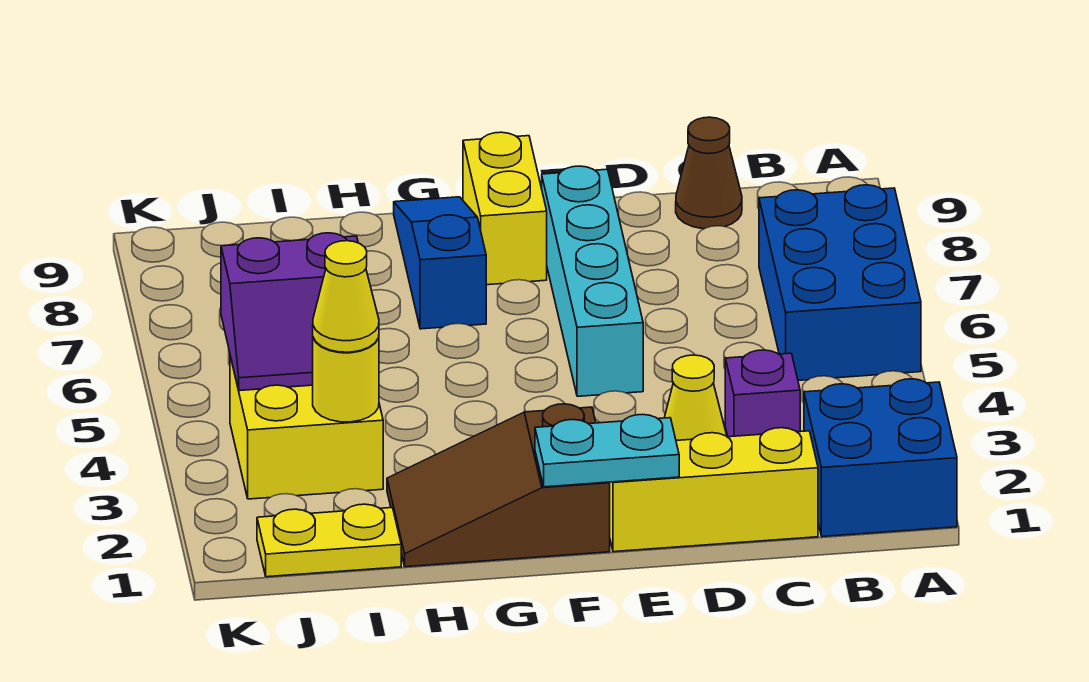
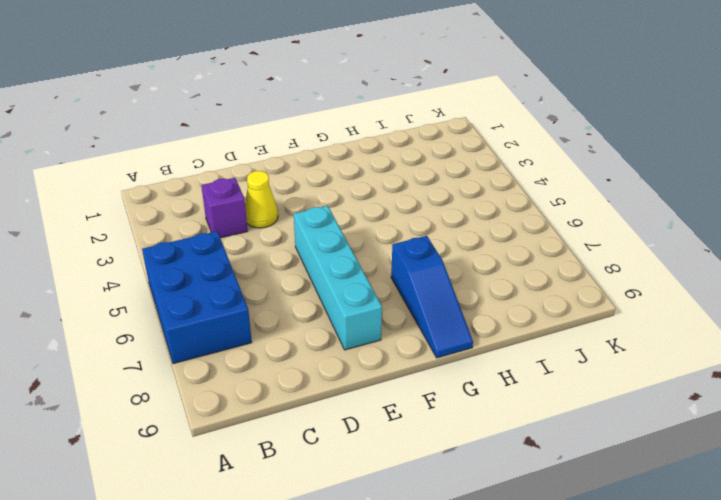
none -> blue brick A1:B2 level 1
none -> yellow brick C1:E1 level 1
none -> brown cone C9 level 1

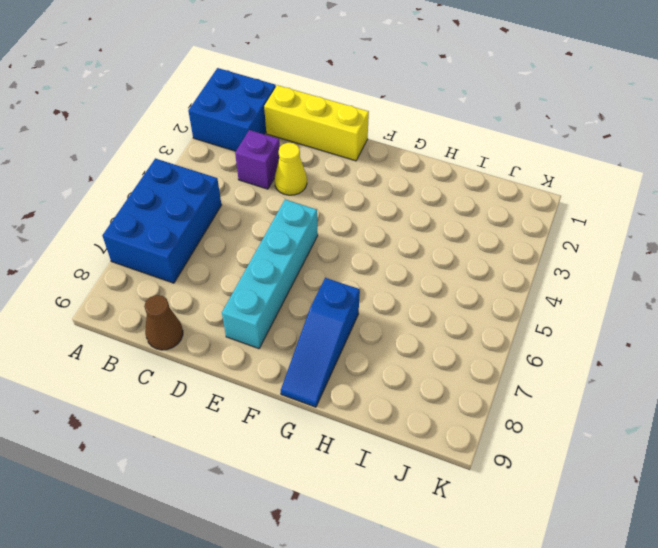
none -> brown slope F1:H2 level 1 top F
none -> yellow brick F8:F9 level 1
none -> yellow plate I1:J1 level 1

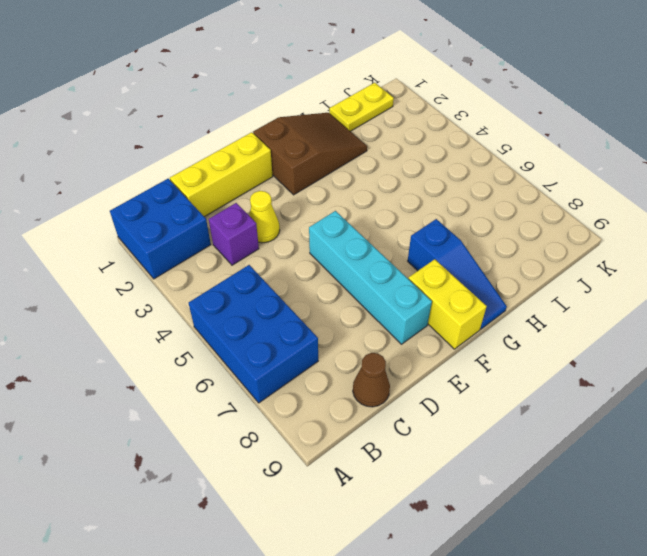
none -> yellow brick I3:J4 level 1
none -> cyan plate E1:F1 level 2
none -> yellow round brick I3 level 2

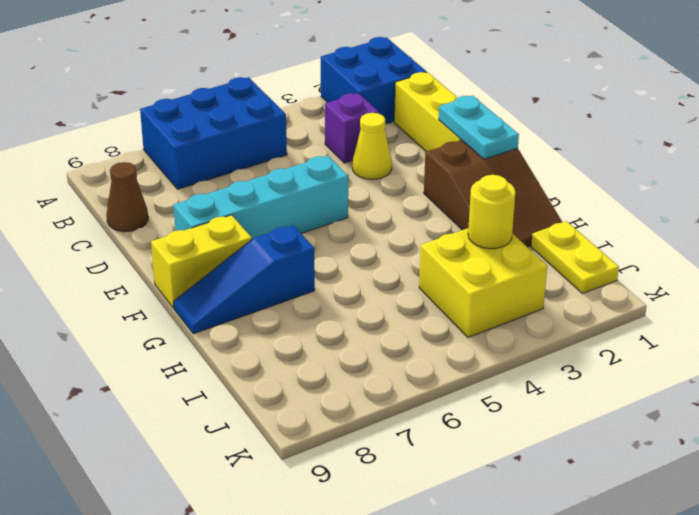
none -> purple slope I4:J5 level 2 top 5
none -> yellow cone I3 level 3

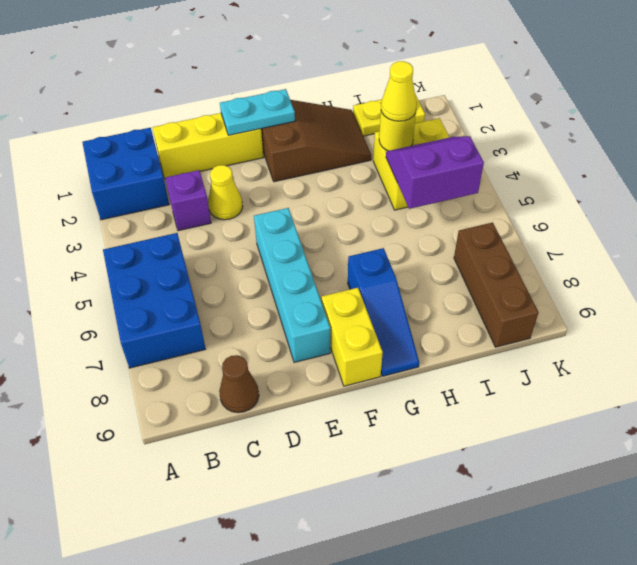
brown brick J7:J9 level 1 -> none

